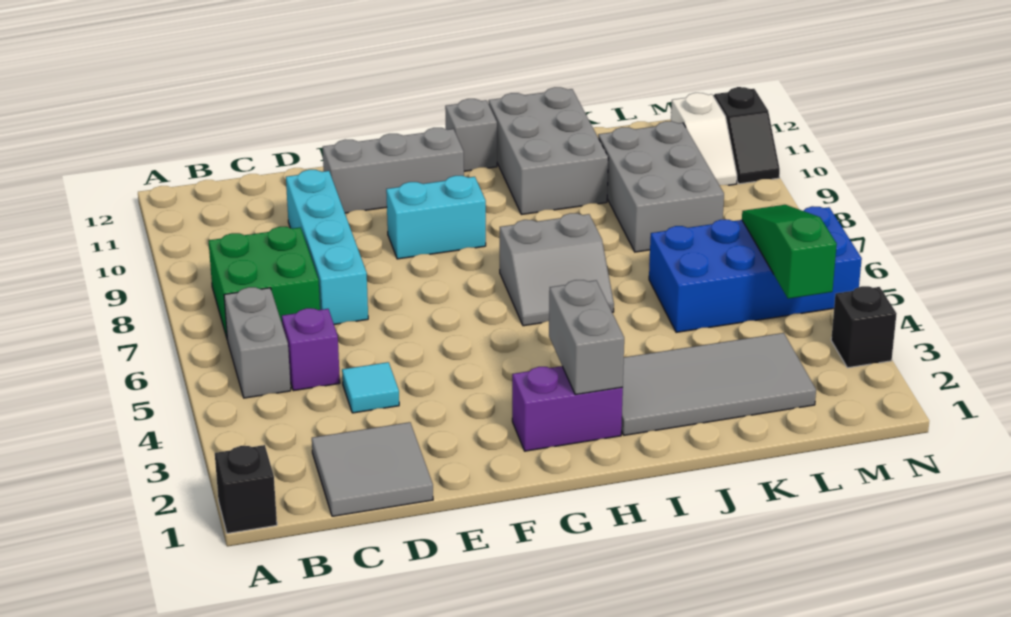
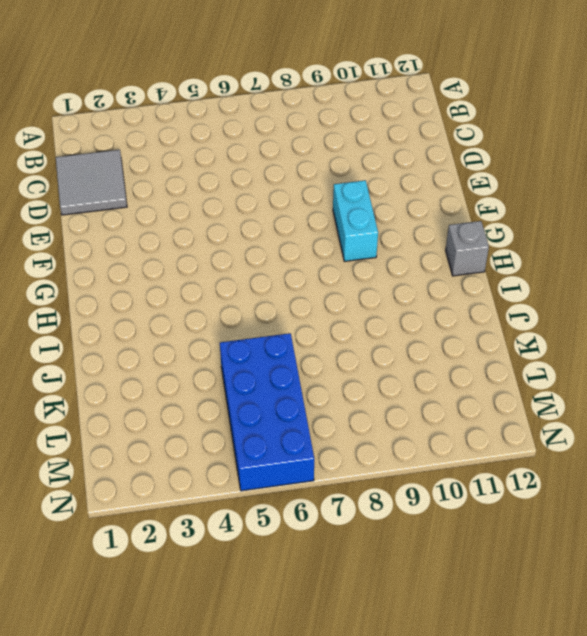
none -> black brick A1 level 1
none -> grey brick B5:B6 level 1
none -> green brick B7:C8 level 1

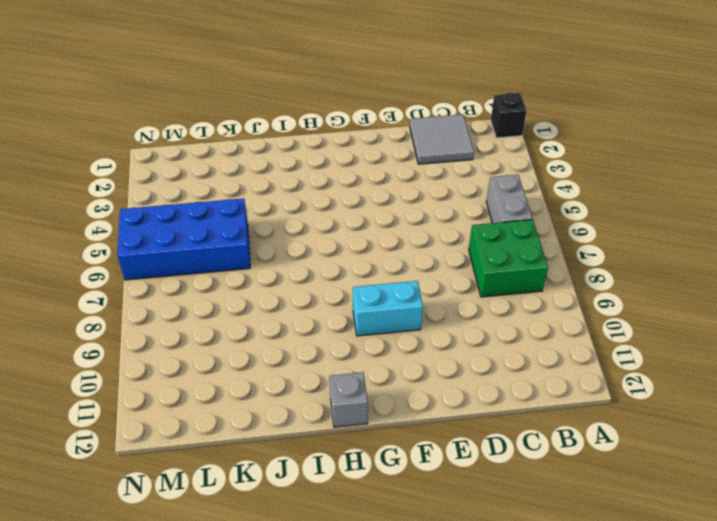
none -> purple brick C5 level 1
none -> cyan tile D4 level 1
none -> cyan brick D7:D10 level 1

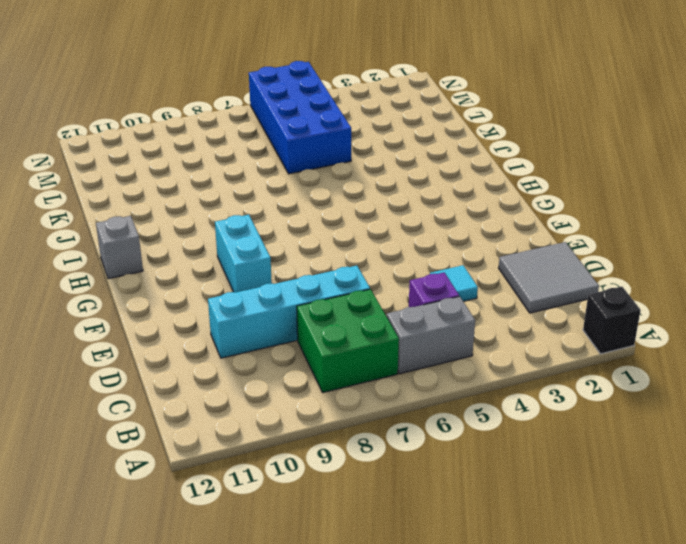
none -> grey brick E11:G11 level 1
none -> purple brick G2:H2 level 1
none -> grey slope H6:I7 level 1 top 7

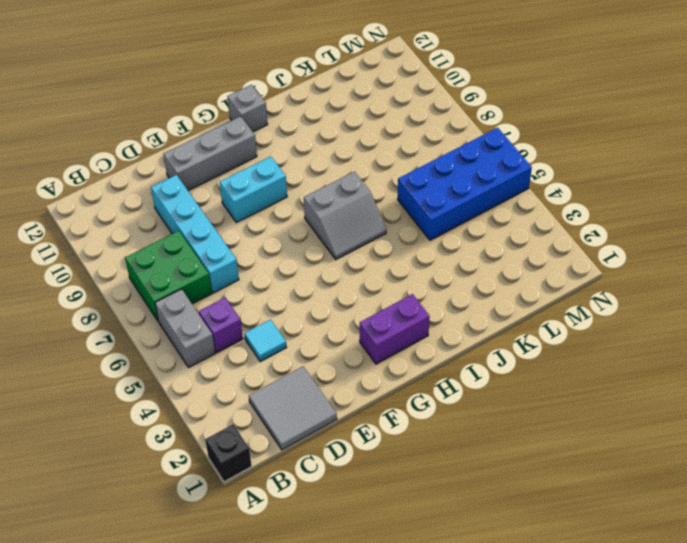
none -> grey tile I2:L3 level 1
none -> grey brick I10:J12 level 1
none -> grey brick K8:L10 level 1

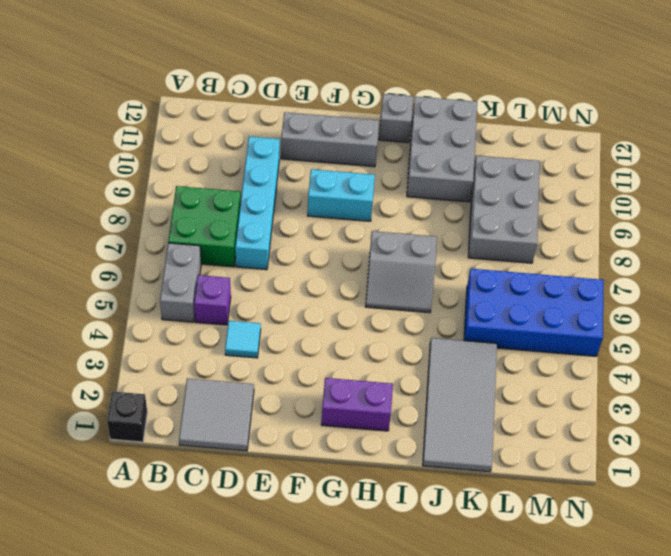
grey tile J1:K4 level 1 -> grey tile I2:L3 level 1
none -> white slope M10:M11 level 1 top 11
none -> black brick N3 level 1
none -> black slope N10:N11 level 1 top 11

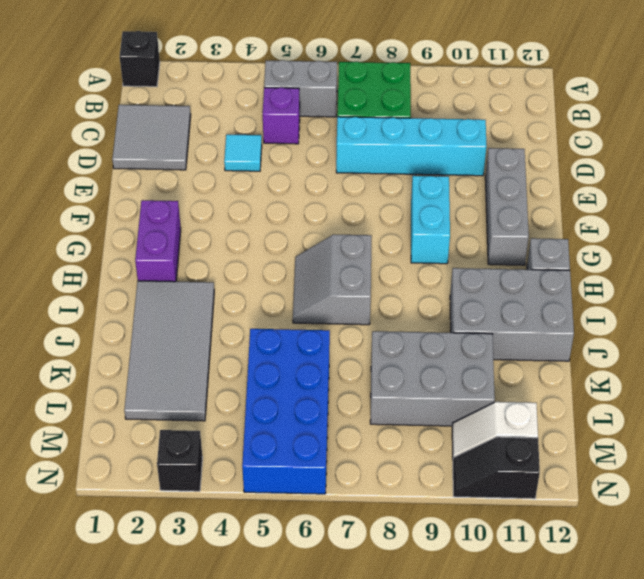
none -> grey brick H2:H3 level 2
none -> green slope M4:M6 level 2 top 4

